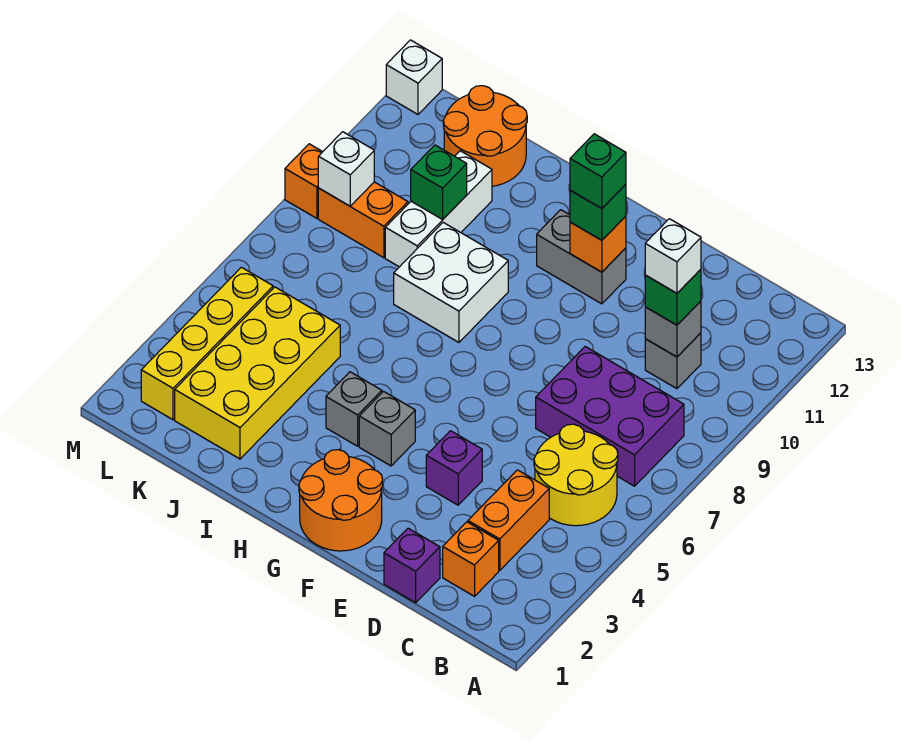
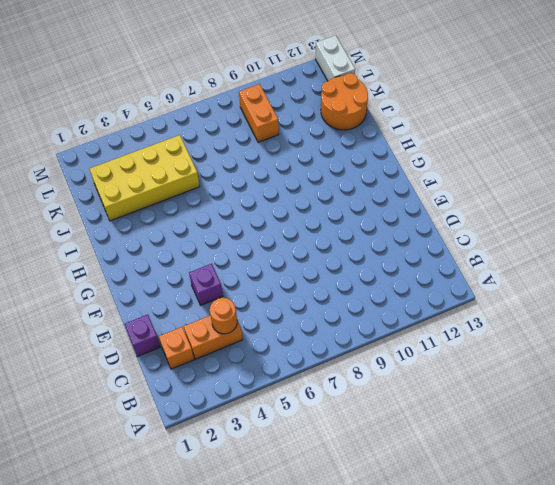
orange round brick C4 level 2 -> none
white brick L13:M13 level 1 -> white brick M13 level 1
none -> yellow round brick B5:C6 level 1
none -> purple brick B7:D8 level 1
none -> grey brick C10 level 1

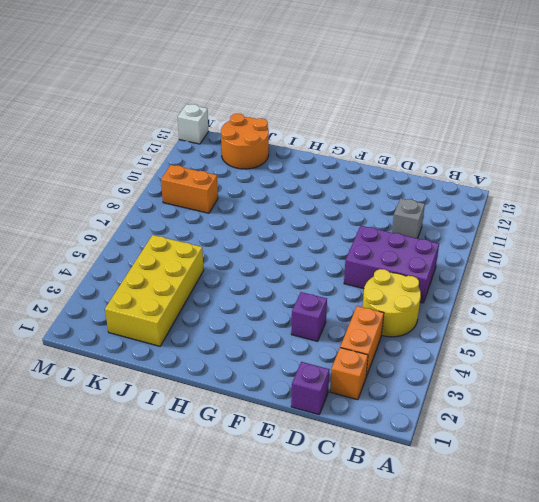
none -> orange round brick F1:G2 level 1
none -> grey brick F11:G11 level 1
none -> grey brick G4 level 1

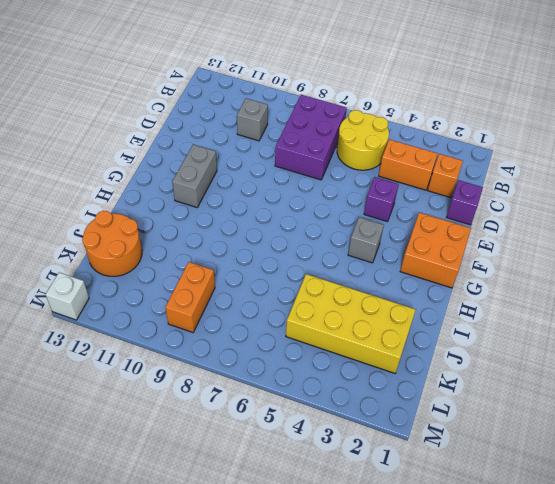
orange brick F1:G2 level 1 -> orange round brick F1:G2 level 1
none -> grey brick H4 level 1
none -> white brick H8:I9 level 1
none -> white brick J9:J11 level 1

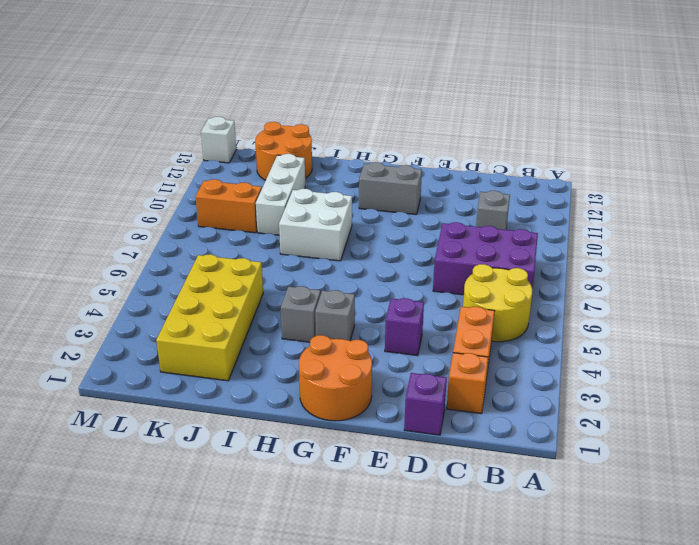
none -> yellow brick L2:L5 level 1
none -> orange brick M9 level 1
none -> grey brick C10 level 2

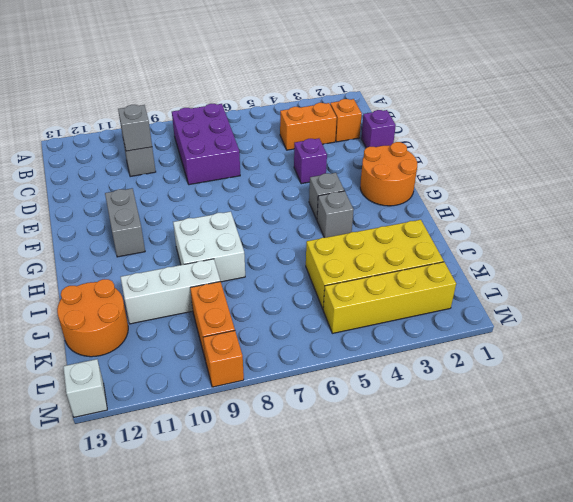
none -> yellow round brick B5:C6 level 1
none -> orange brick F11 level 2
none -> green brick J10 level 2

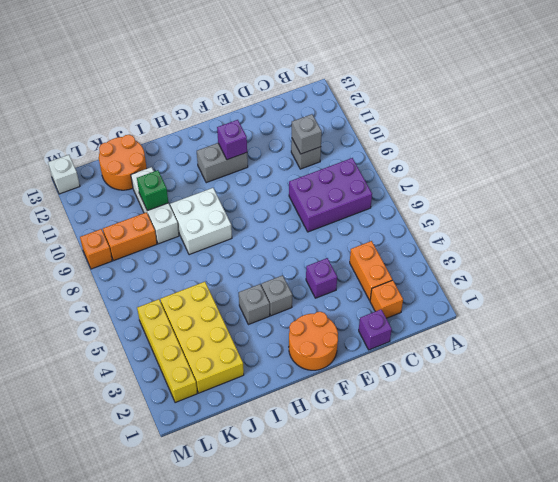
purple brick F11 level 2 -> orange brick F11 level 2
none -> yellow round brick B5:C6 level 1
none -> white brick L9 level 2
none -> green brick C10 level 3

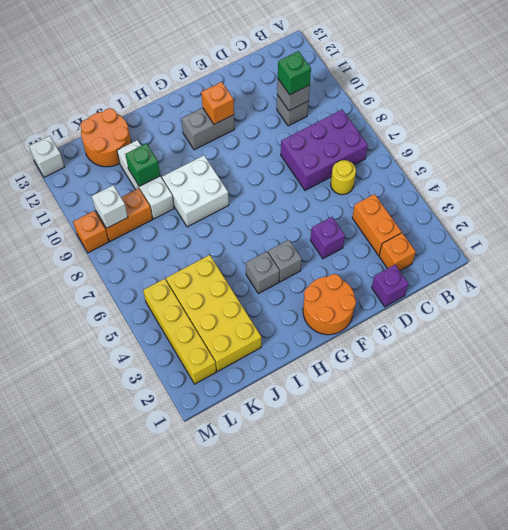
yellow round brick C6 level 1 -> yellow round brick B5:C6 level 1
none -> green brick F11 level 3
none -> white brick C10 level 4
none -> green brick F11 level 4

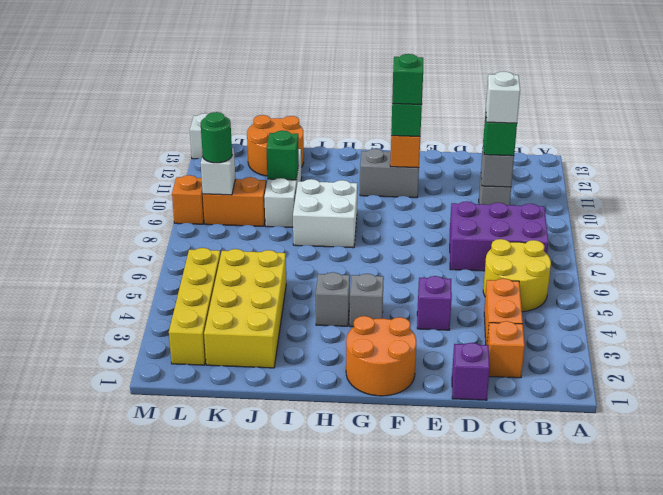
green round brick L9 level 3 -> none

